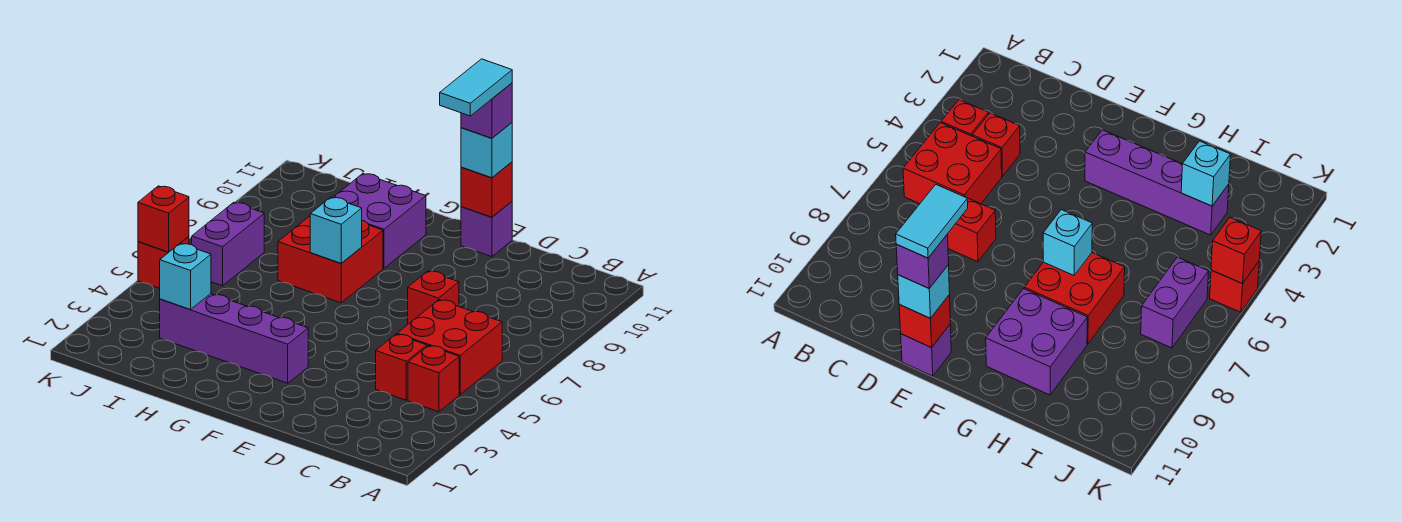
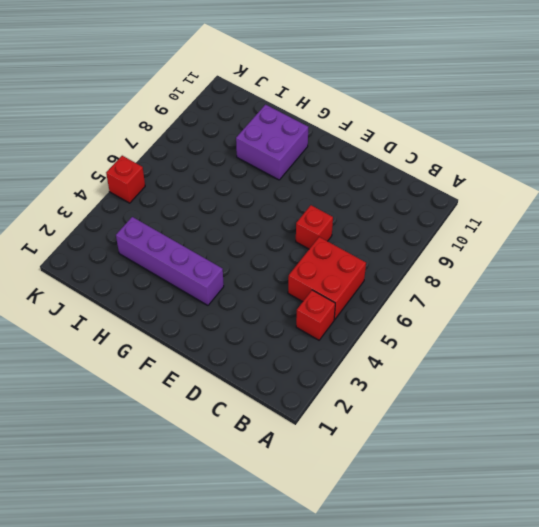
none -> red brick C4 level 1
none -> purple brick E11 level 1
none -> red brick G7:H8 level 1

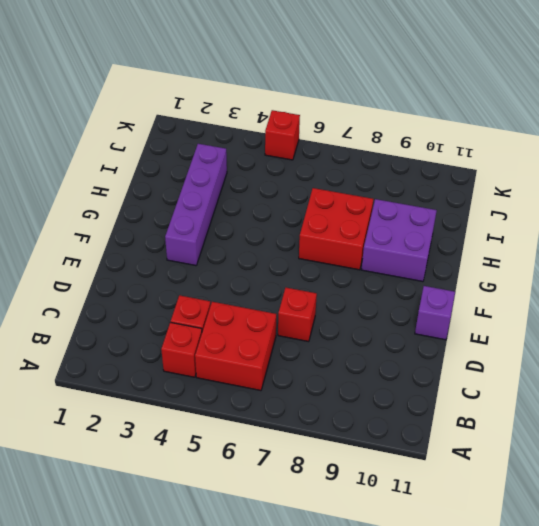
none -> purple brick J6:J7 level 1
none -> red brick E11 level 2
none -> cyan brick G7 level 2

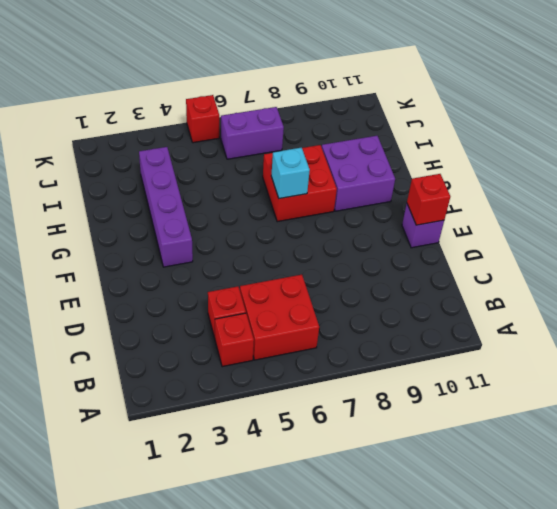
none -> red brick D7 level 1
none -> cyan brick I3 level 2
none -> red brick K5 level 2

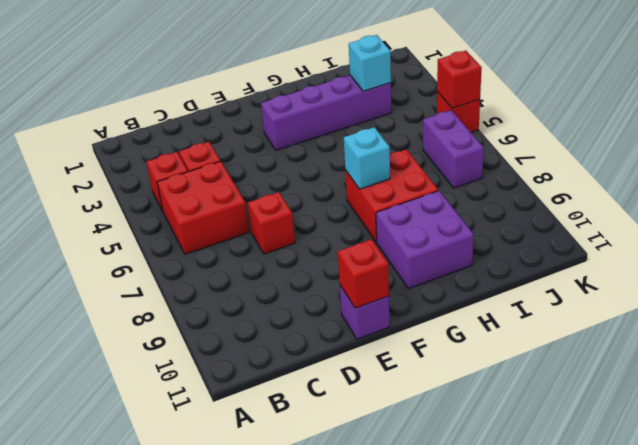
none -> cyan brick E11 level 3
none -> purple brick E11 level 4
none -> cyan tile E10:E11 level 5

